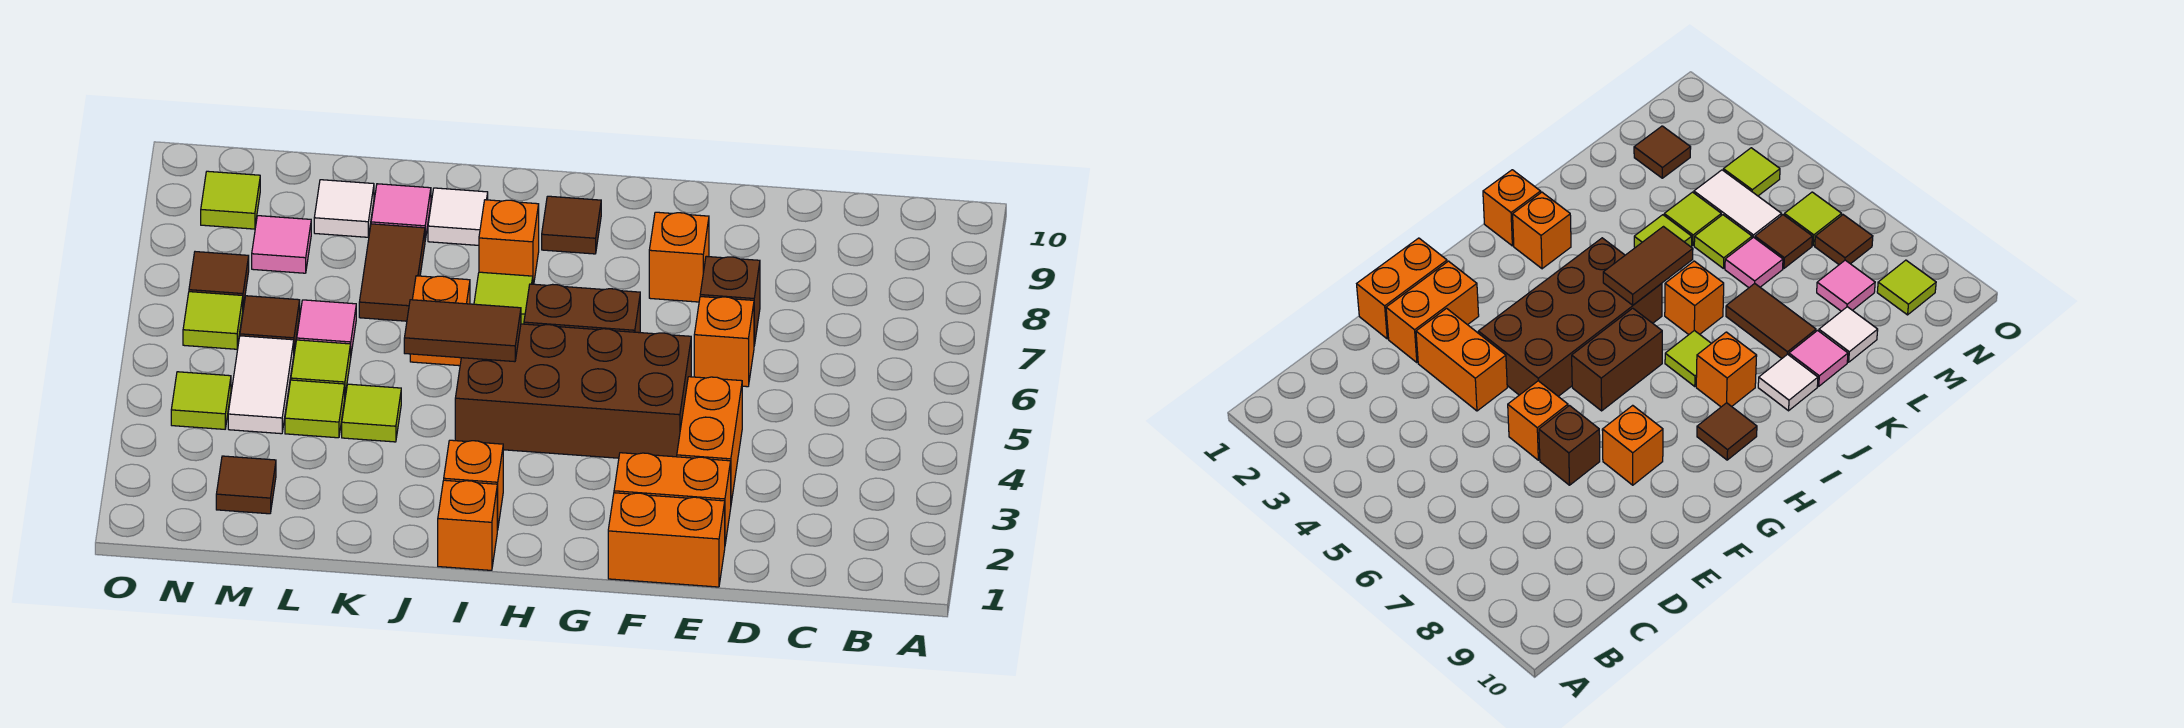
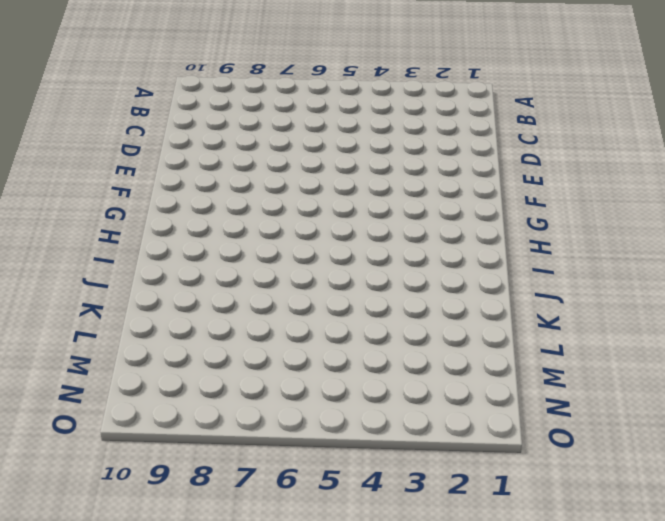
none -> orange brick E1:F1 level 1
none -> orange brick E2:F2 level 1
none -> orange brick E3:E4 level 1
none -> orange brick E6 level 1

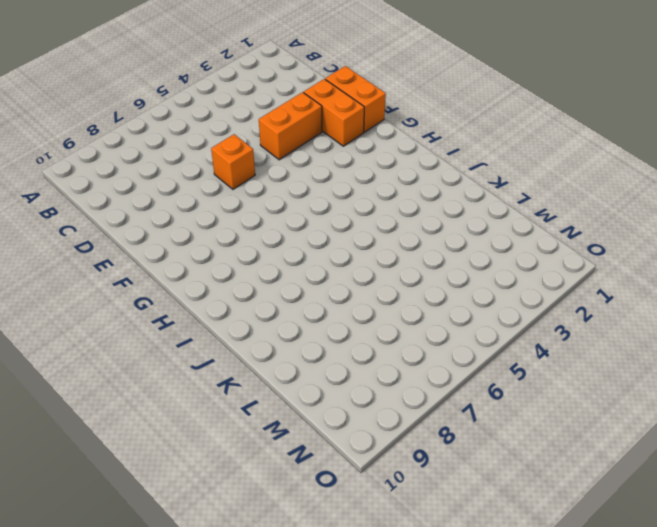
none -> brown brick E7 level 1
none -> brown brick F4:I5 level 1
none -> orange brick F8 level 1
none -> brown brick G6:H6 level 1

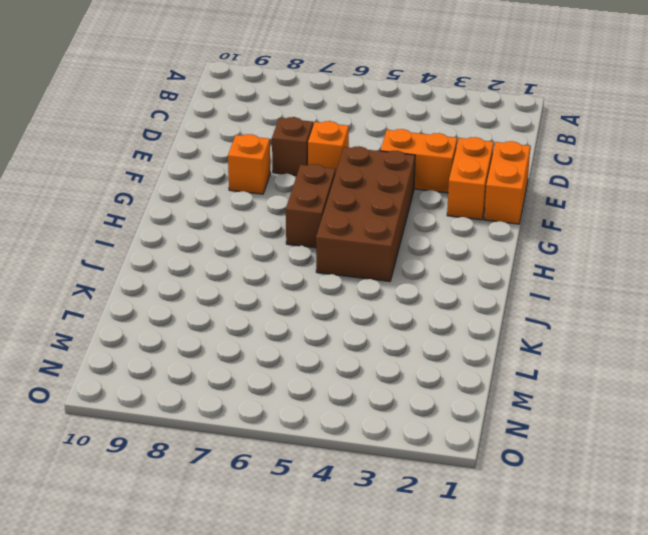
none -> brown tile H9 level 1
none -> orange brick I1 level 1
none -> orange brick I2 level 1
none -> lime tile I7 level 1

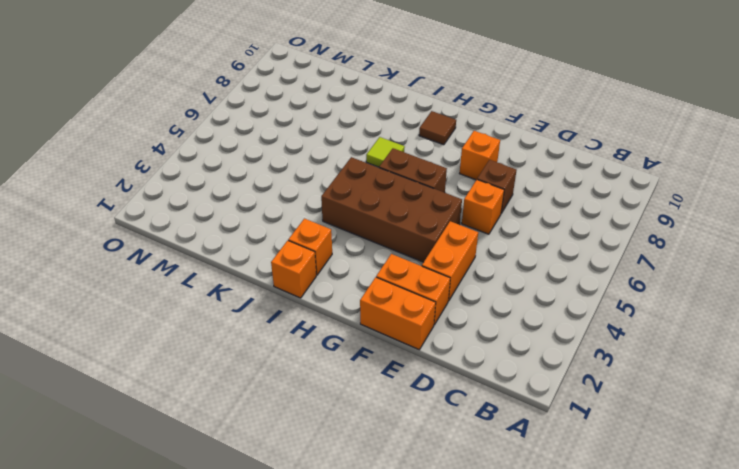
none -> orange brick I8 level 1
none -> orange brick J6 level 1
none -> white tile J9 level 1
none -> lime tile K4 level 1

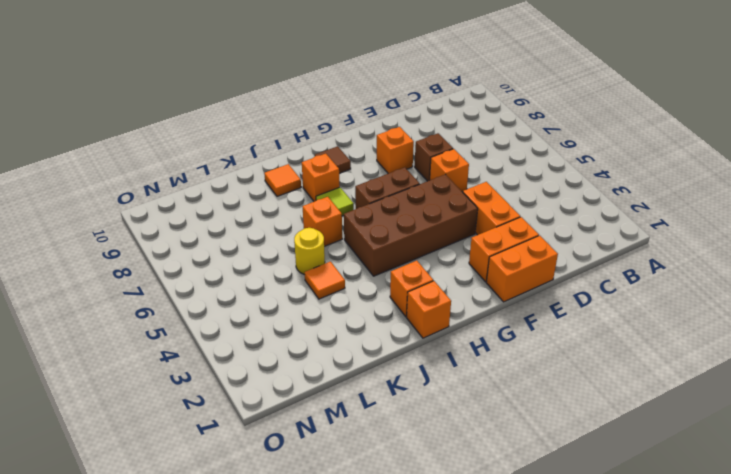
orange tile J9 level 1 -> white tile J9 level 1
orange tile K4 level 1 -> lime tile K4 level 1
yellow round brick K5 level 1 -> none
none -> brown tile K7:K8 level 1
none -> pink tile K9 level 1
none -> lime tile L4 level 1
none -> lime tile L5 level 1

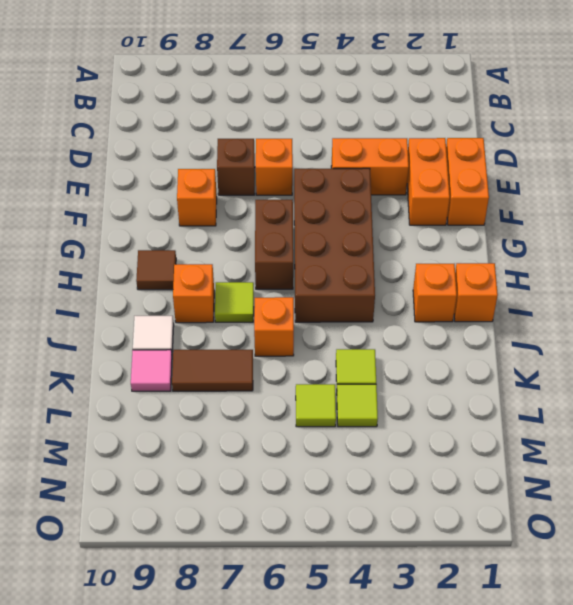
none -> pink tile L6 level 1
none -> white tile L9 level 1
none -> brown tile M2 level 1
none -> white tile M4:M5 level 1

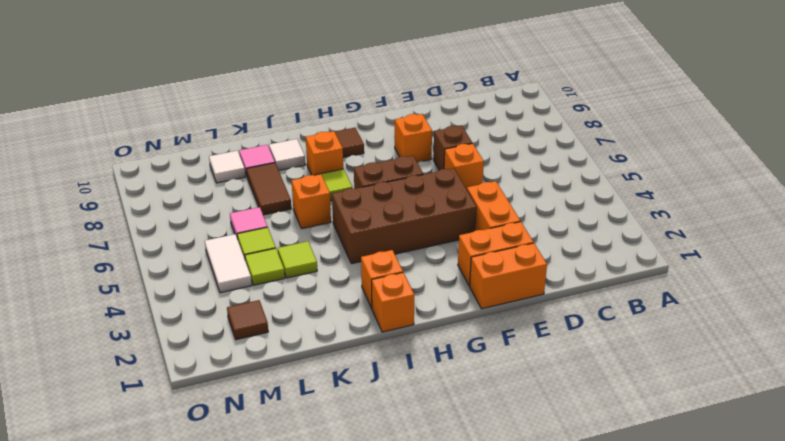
none -> brown tile M6 level 1
none -> pink tile M8 level 1
none -> lime tile N4 level 1
none -> lime tile N6 level 1

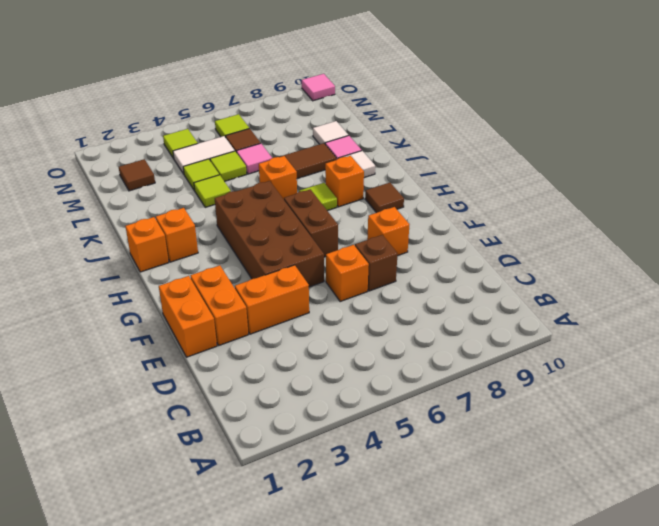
pink tile O10 level 1 -> pink tile M8 level 1
none -> brown tile N7 level 1
none -> lime tile N9 level 1
none -> brown tile I5:J5 level 2

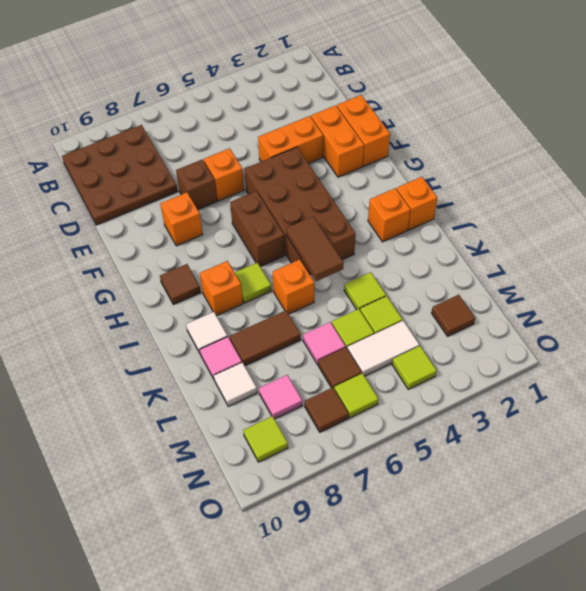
brown plate B8:D10 level 1 -> none

